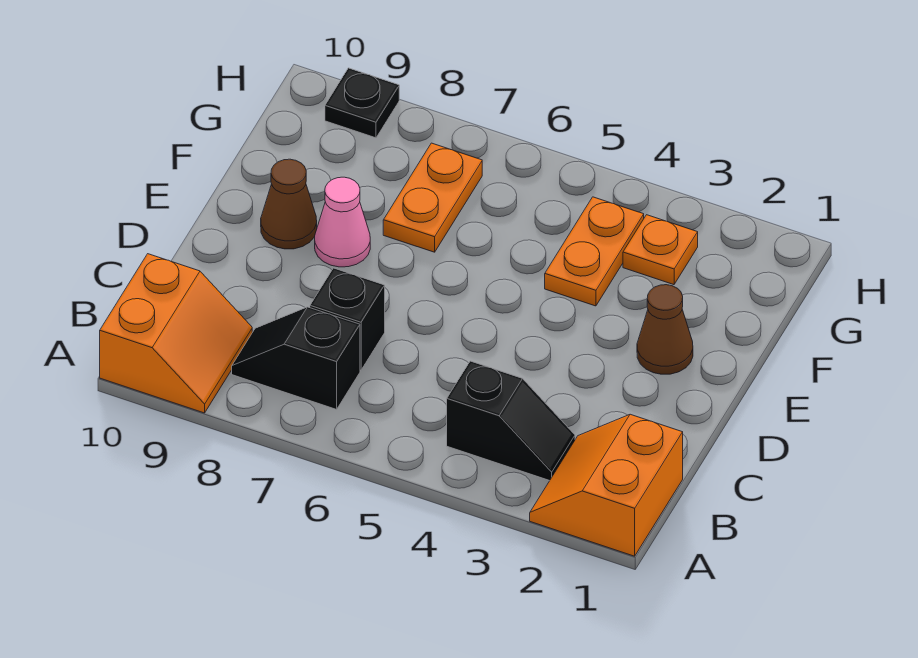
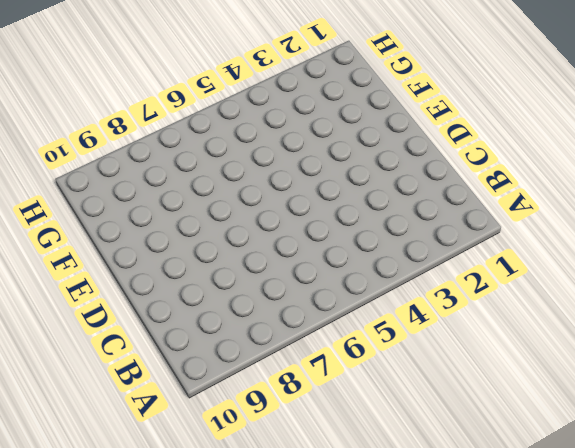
none -> orange slope A1:B2 level 1 top 1
none -> orange slope A9:B10 level 1 top 10
none -> black slope B3:B4 level 1 top 4

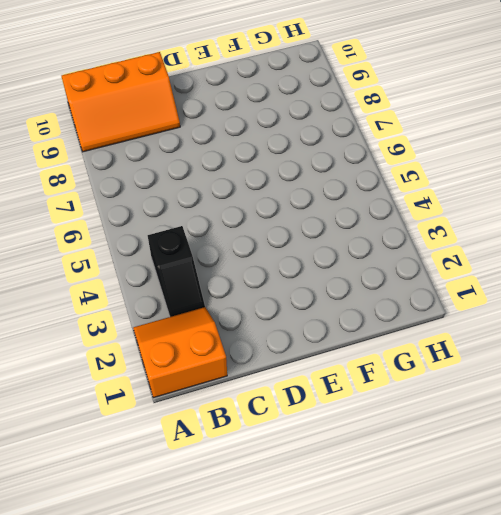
orange slope A9:C10 level 1 top 10 -> orange slope A9:B10 level 1 top 10
none -> black slope B7:B8 level 1 top 7
none -> black brick C7 level 1
none -> brown cone E2 level 1

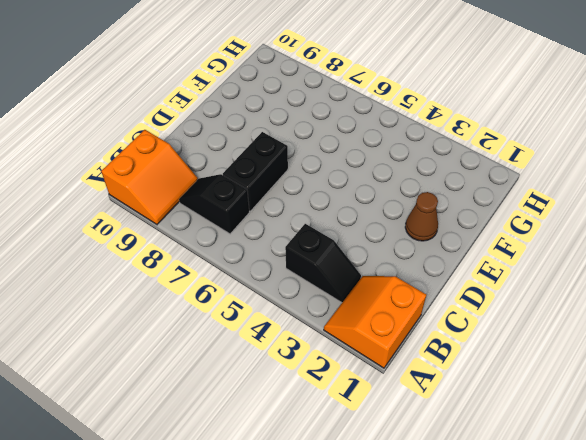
black brick C7:D7 level 1 -> black brick C7 level 1
none -> pink cone E8 level 1
none -> brown cone E9 level 1
none -> orange plate F4:G4 level 1

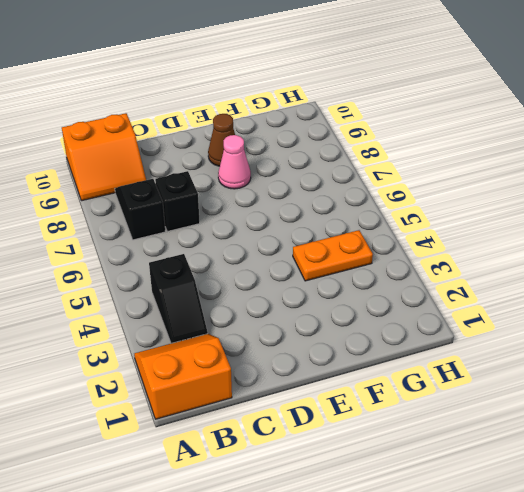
none -> brown cone E2 level 1
none -> orange plate F7:G7 level 1
none -> orange plate G3 level 1

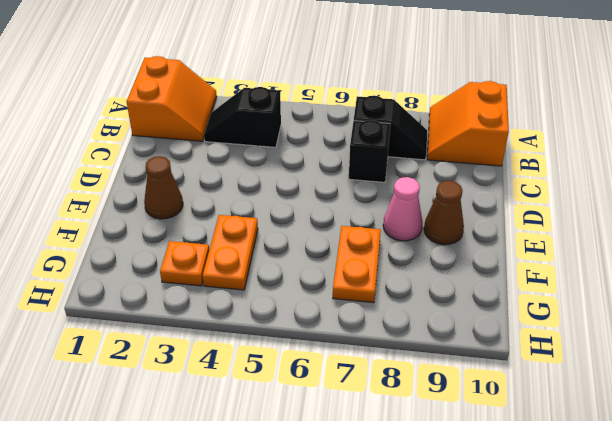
none -> black plate H9 level 1

